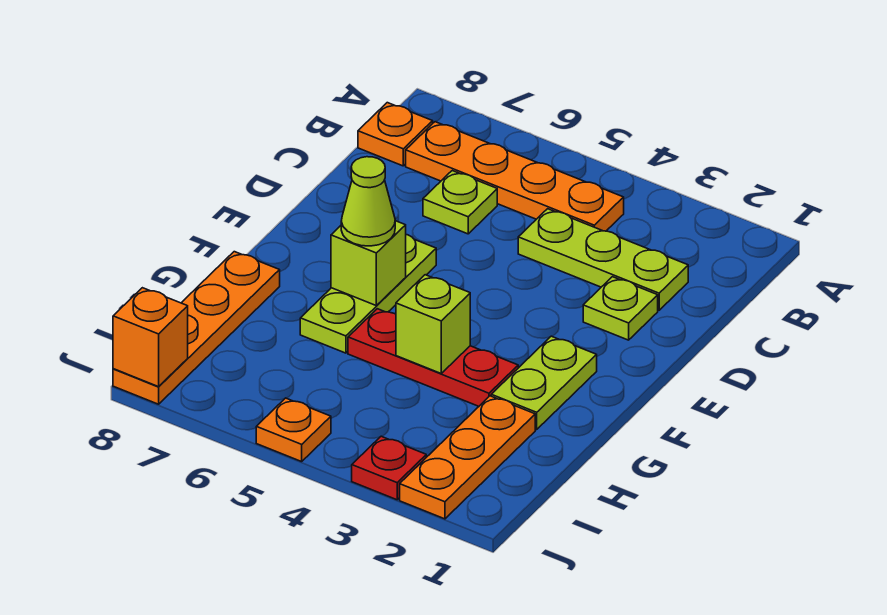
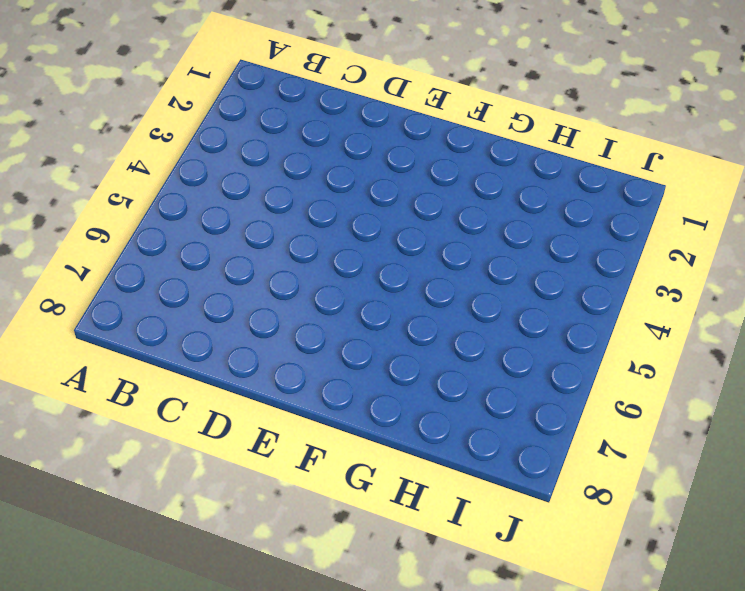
none -> orange plate B4:B7 level 1
none -> orange plate B8 level 1
none -> lime plate C2:C4 level 1

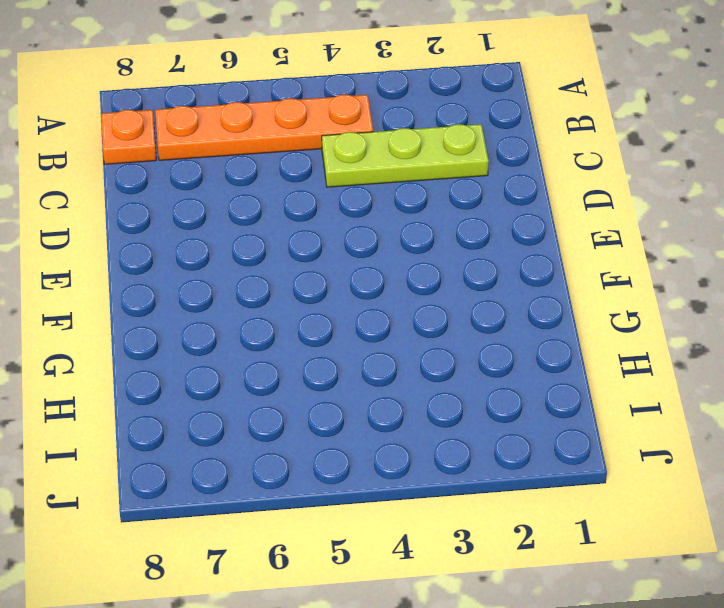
none -> lime plate C6 level 1
none -> lime plate D2 level 1
none -> lime plate E6:G6 level 1

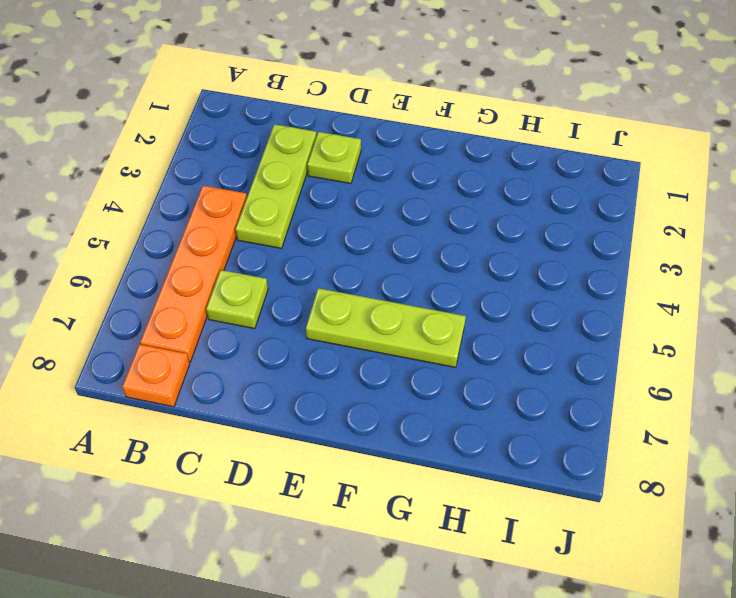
none -> lime plate F2:G2 level 1
none -> red plate G3:G5 level 1
none -> orange plate G8:J8 level 1

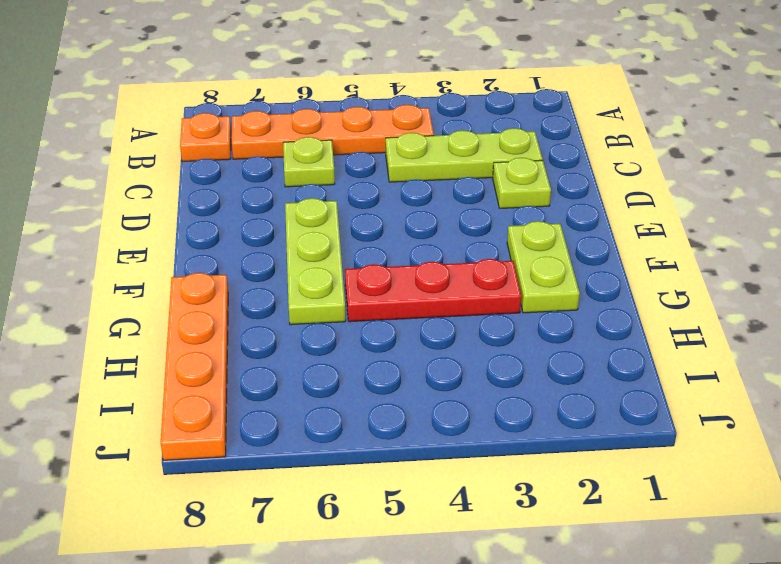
none -> orange plate H2:J2 level 1
none -> red plate J3 level 1
none -> orange plate J5 level 1

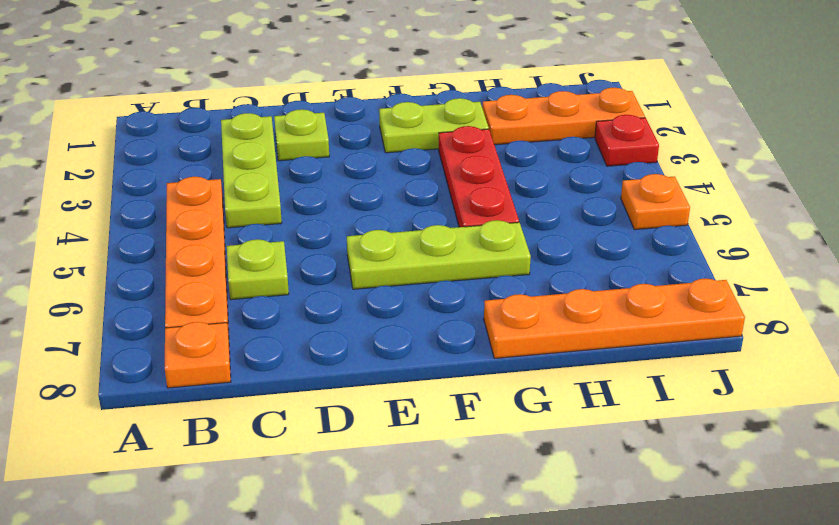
none -> lime brick F6 level 2
none -> lime brick G4 level 2
none -> orange brick J8 level 2

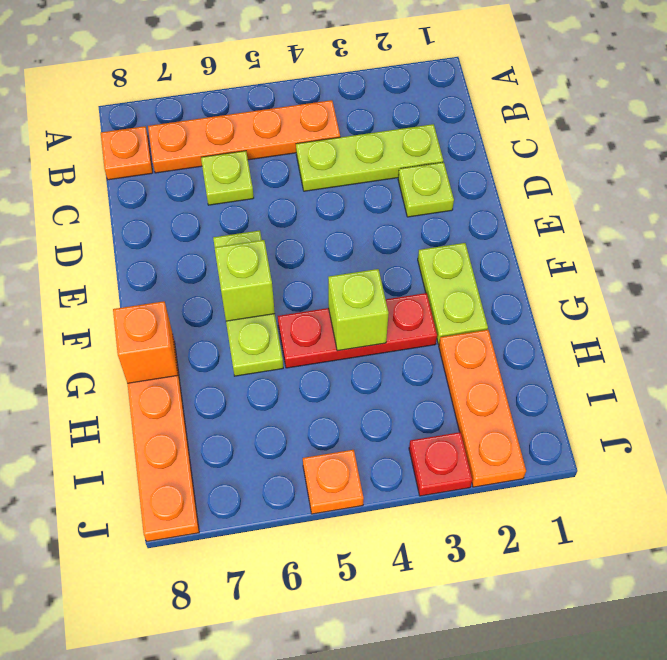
orange brick G8 level 2 -> orange brick J8 level 2
none -> lime cone F6 level 3

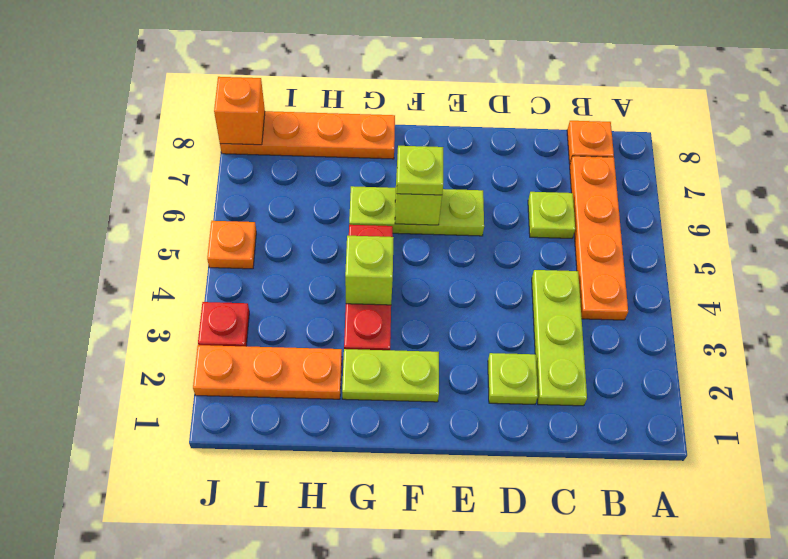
lime plate F6 level 3 -> lime cone F6 level 3

